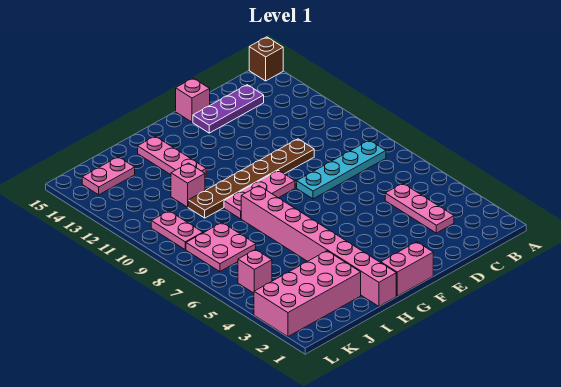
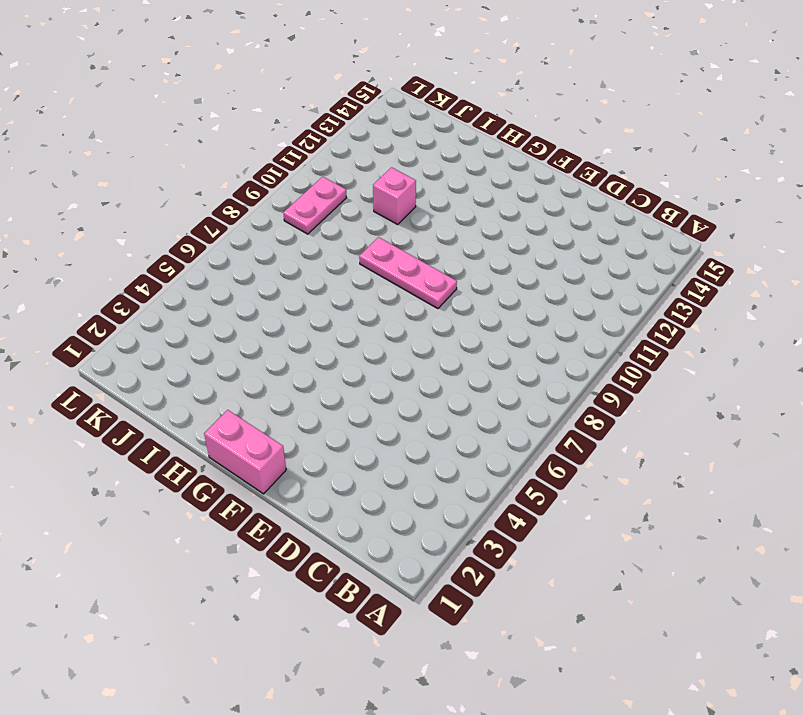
none -> brown brick A15 level 1
none -> cyan plate B8:E8 level 1
none -> pink plate C3:C5 level 1

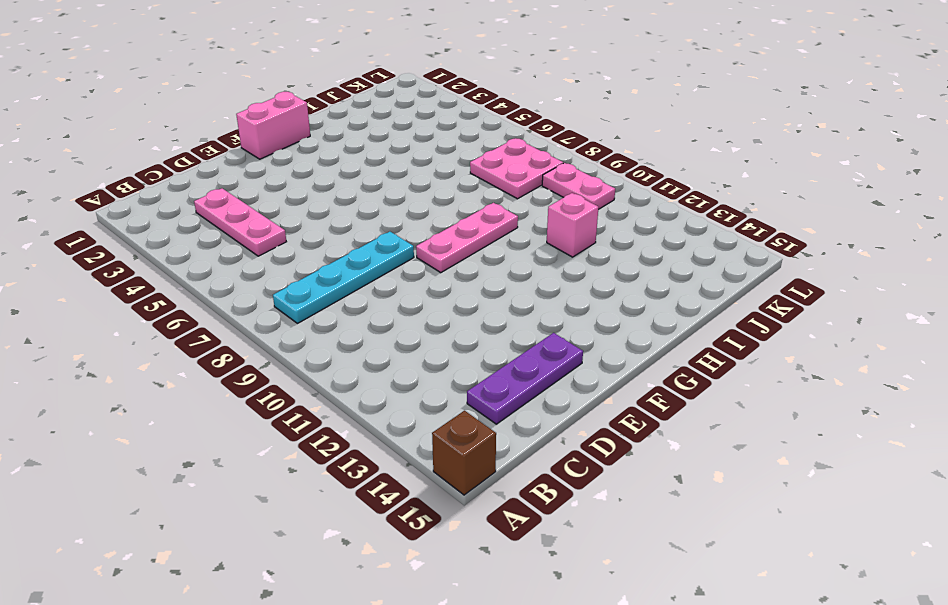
none -> brown plate D10:I10 level 1
none -> pink brick E15 level 1
none -> pink brick H1:H8 level 1

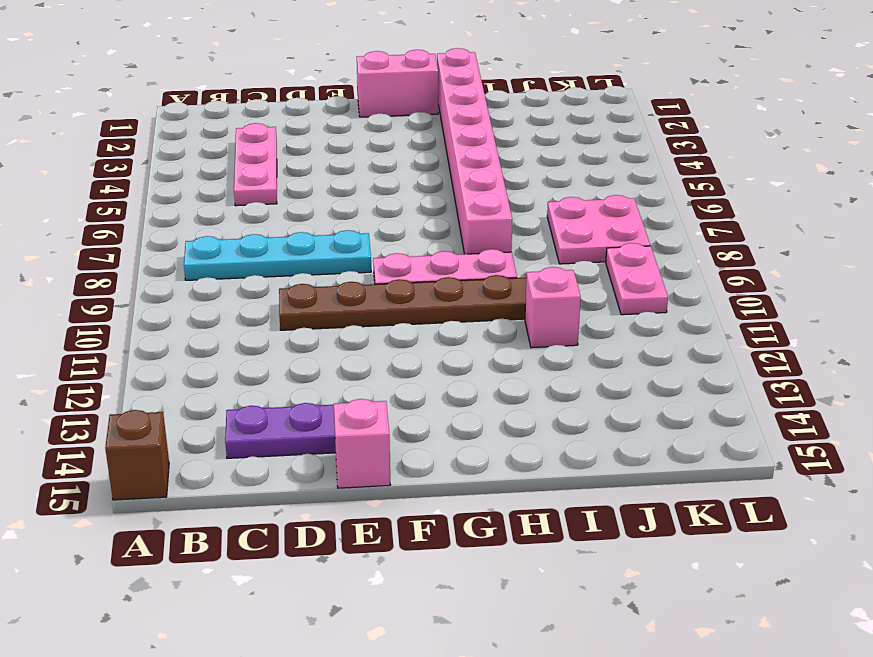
none -> pink plate H12:H14 level 1
none -> pink brick I2:L3 level 1
none -> pink plate J14:K14 level 1

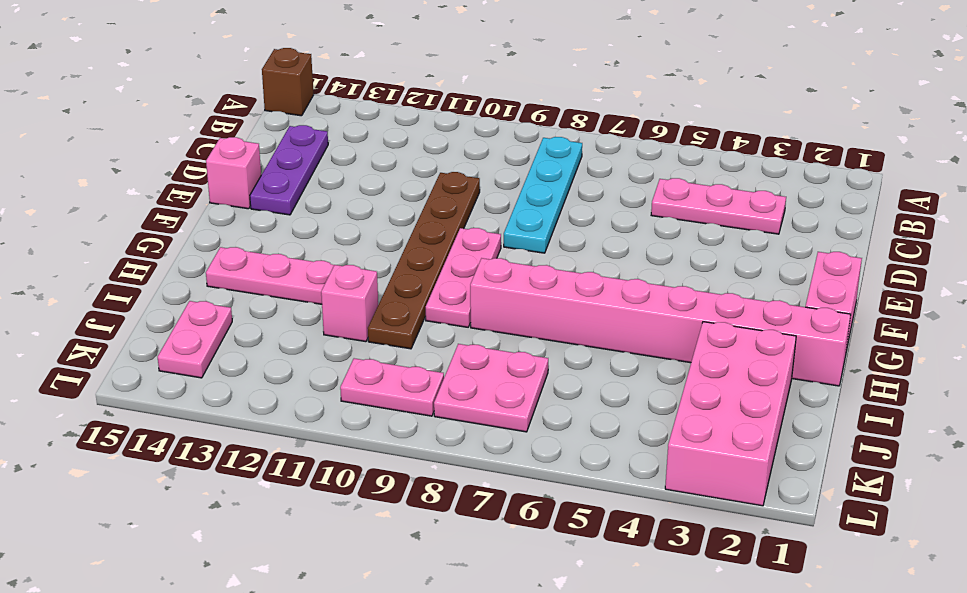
none -> pink brick K5 level 1

